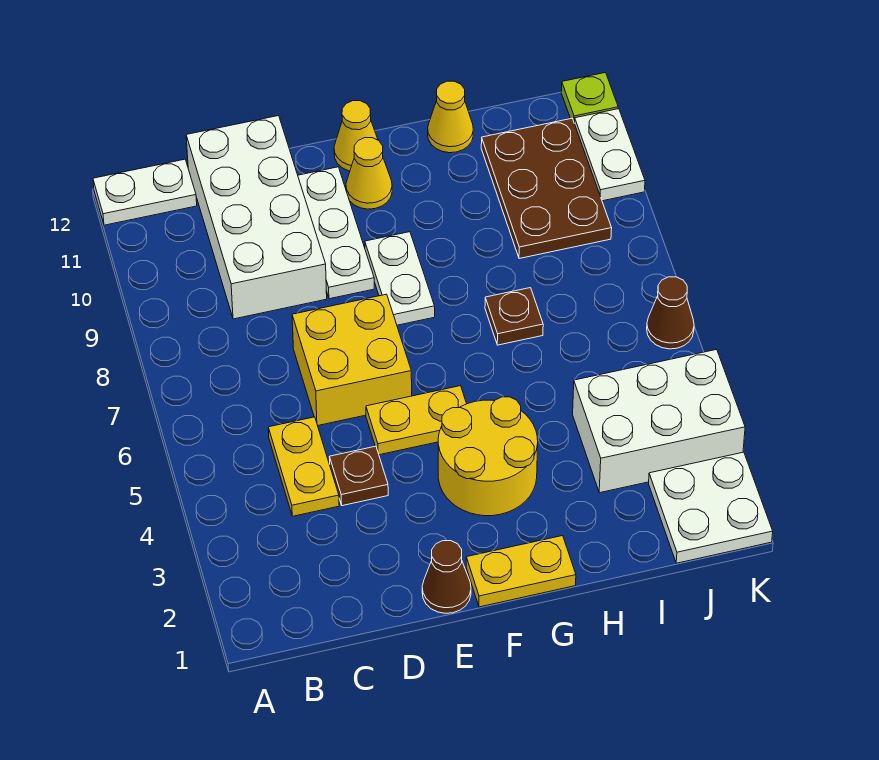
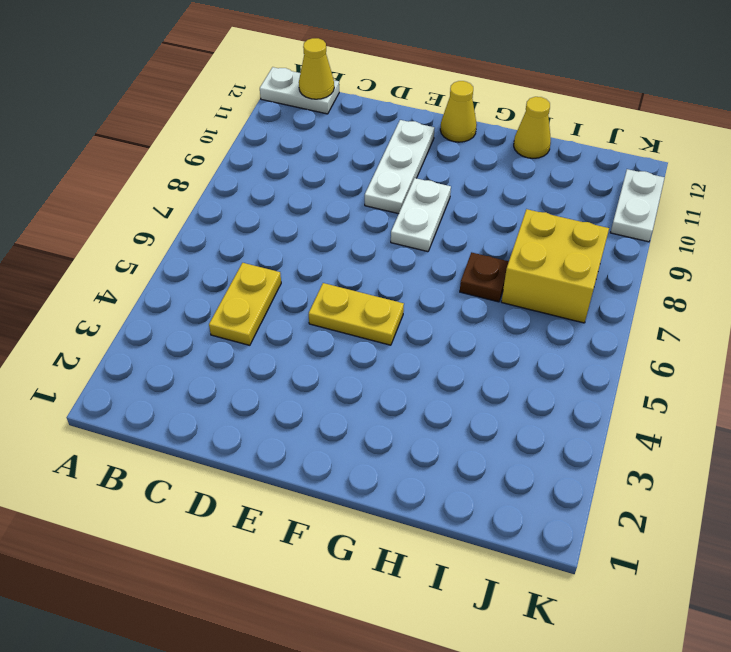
yellow cone B12 level 2 -> yellow cone F11 level 1
yellow brick I7:J8 level 1 -> yellow brick D6:E7 level 1
none -> white brick C9:D12 level 1
none -> brown plate D4 level 1
none -> brown cone E1 level 1

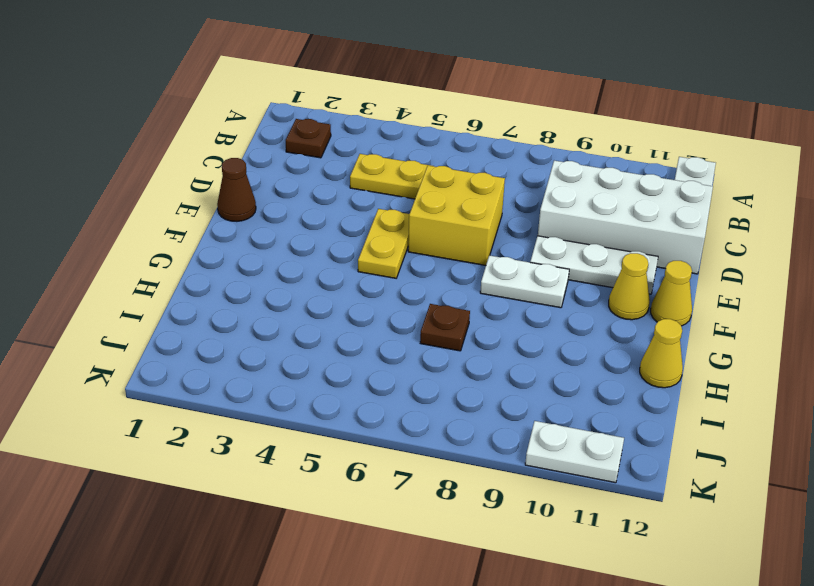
brown plate B2 level 1 -> brown plate D4 level 1
none -> yellow plate F1:G1 level 1
none -> yellow round brick F3:G4 level 1
none -> white brick I3:K4 level 1

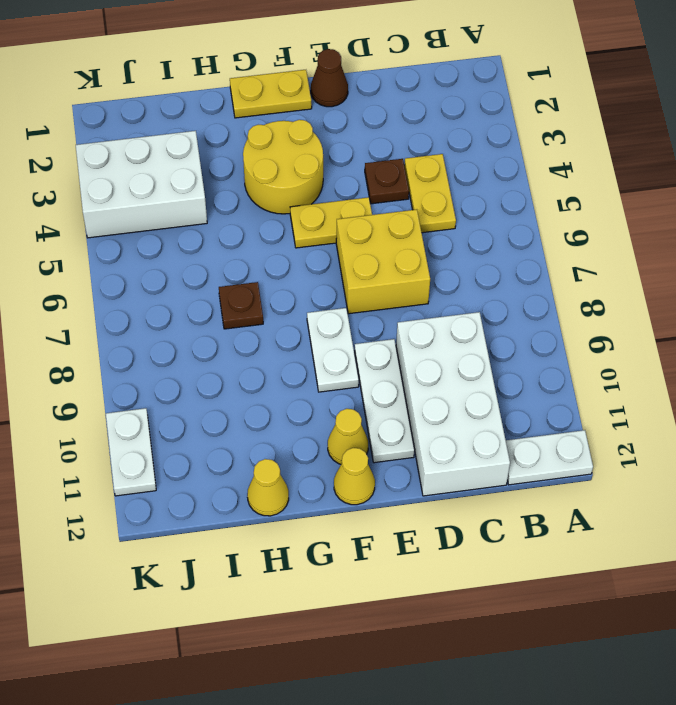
none -> brown plate I9:J11 level 1
none -> white plate J1:K2 level 1
none -> brown cone K6 level 1

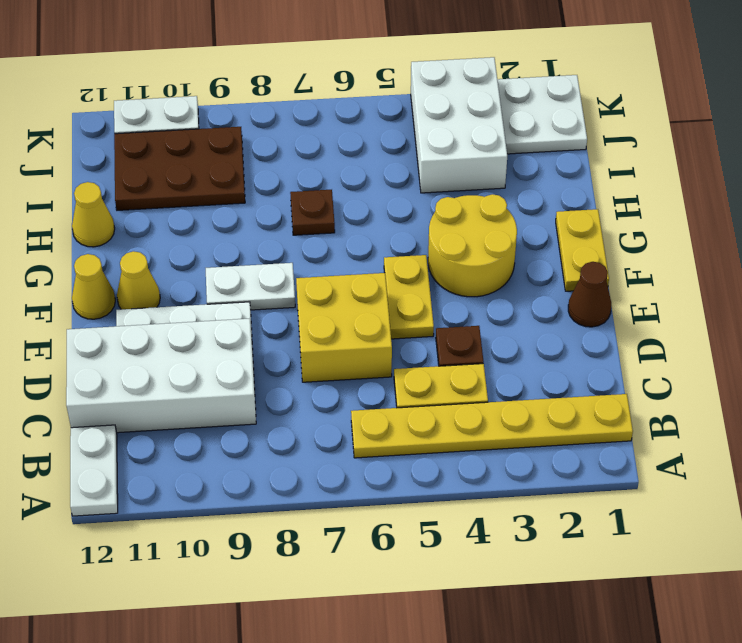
yellow plate B1:B6 level 1 -> none
none -> brown cone K6 level 1
none -> lime plate K12 level 1

